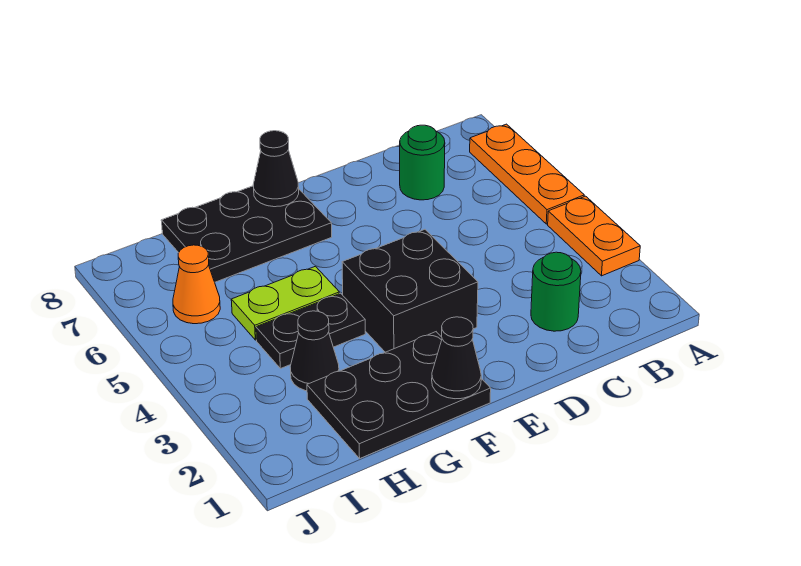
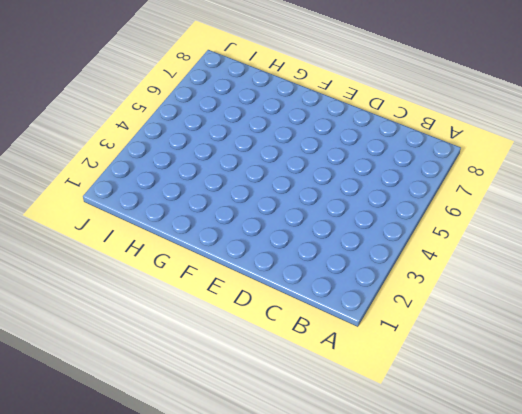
none -> orange plate A3:A4 level 1
none -> orange plate A5:A7 level 1
none -> green round brick C2 level 1

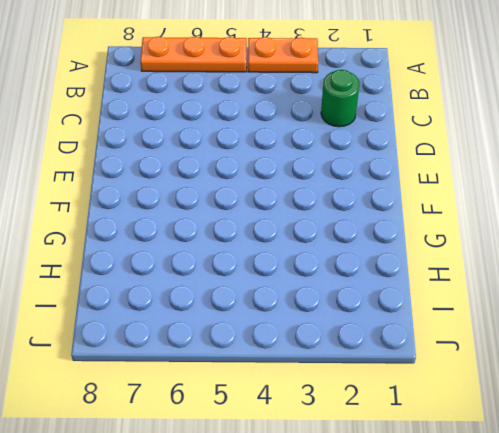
none -> green round brick C7 level 1
none -> black brick E3:F4 level 1
none -> black plate F1:H2 level 1

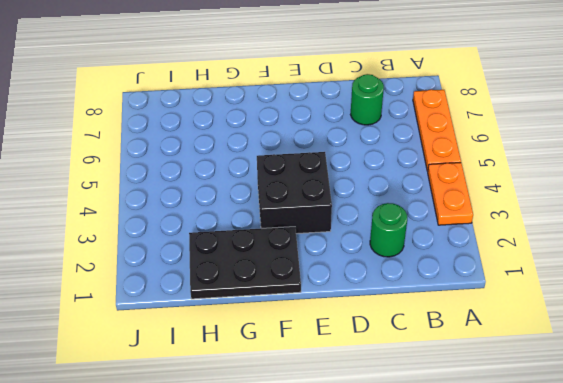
none -> black plate F7:H8 level 1
none -> black plate G4:H4 level 1
none -> lime plate G5:H5 level 1

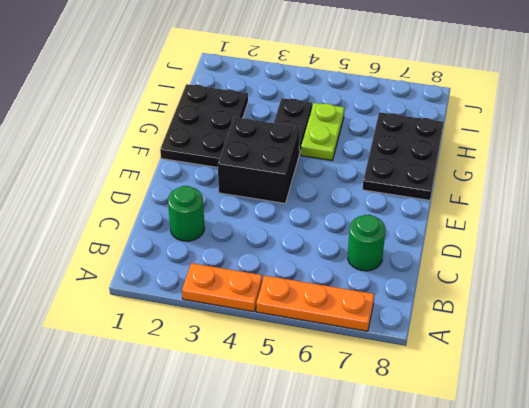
none -> black cone H3 level 1
none -> orange cone I6 level 1
none -> black cone F1 level 2

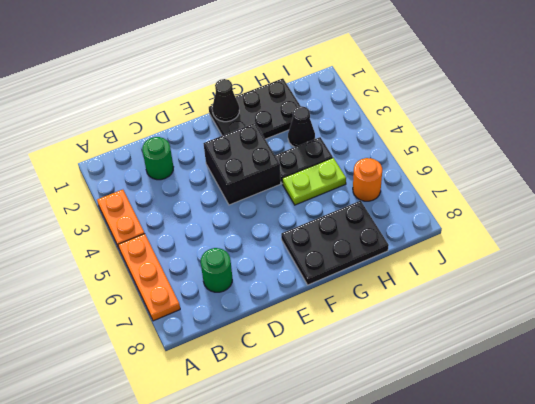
orange round brick I6 level 1 -> orange cone I6 level 1
none -> black cone F8 level 2

